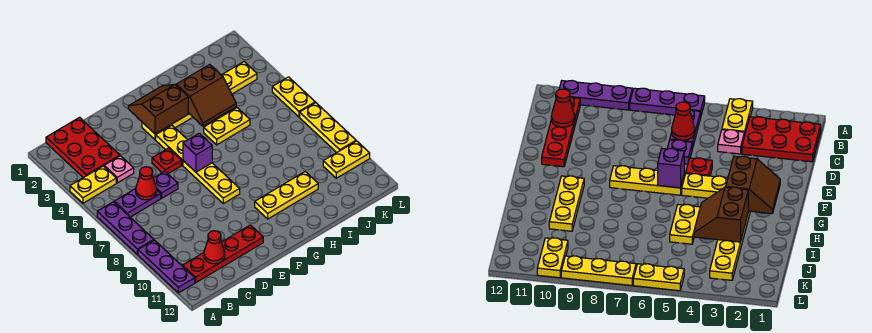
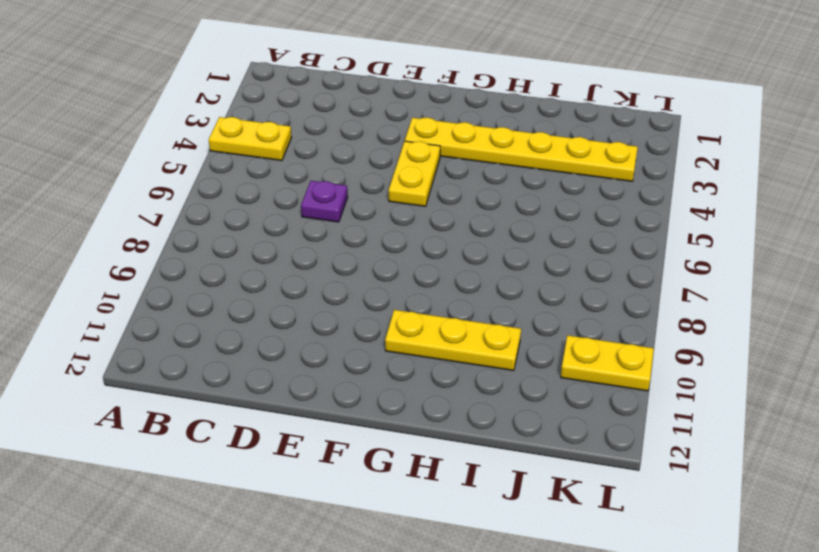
none -> purple plate A6:A8 level 1
none -> purple plate A9:A11 level 1
none -> red plate B1:C3 level 1

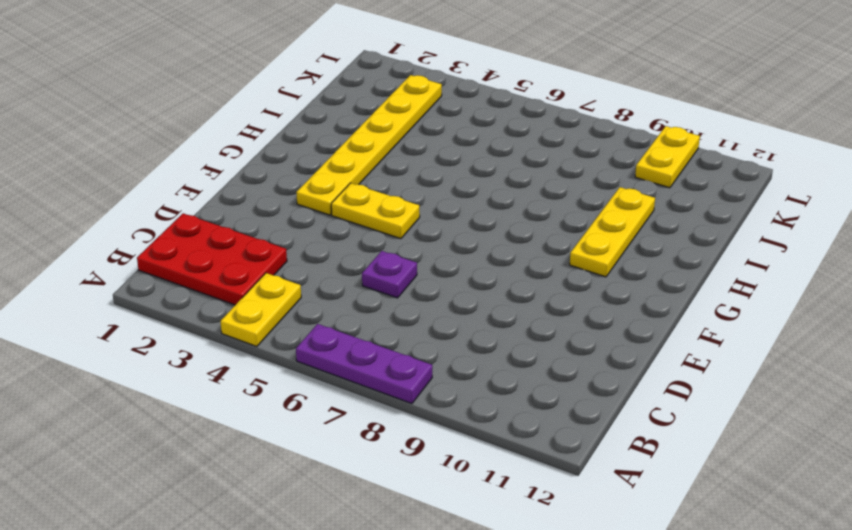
none -> purple plate A9:A11 level 1
none -> purple plate B6:C6 level 1
none -> red plate B11:E11 level 1

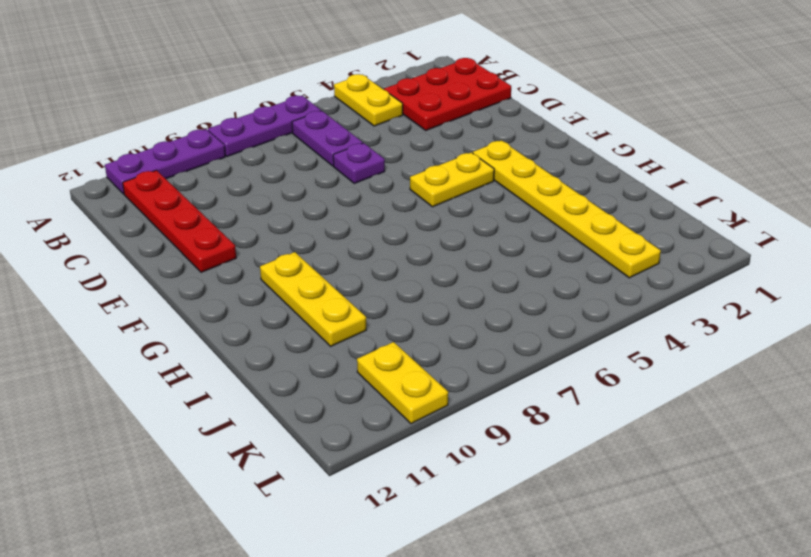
none -> pink plate C4 level 1
none -> red plate E5 level 1
none -> yellow plate F6:F8 level 1

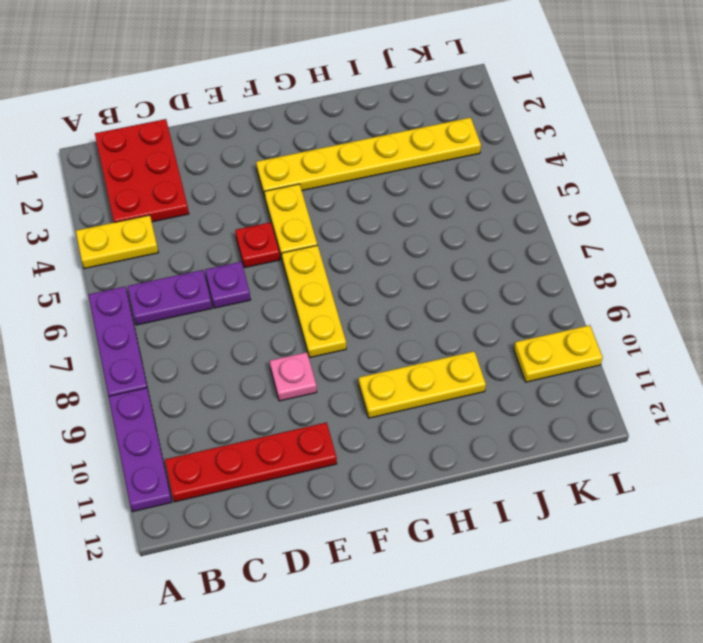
pink plate E9 level 1 -> pink plate C4 level 1
none -> yellow plate H5:I5 level 1
none -> yellow plate L5:L6 level 1
none -> yellow plate L7:L9 level 1

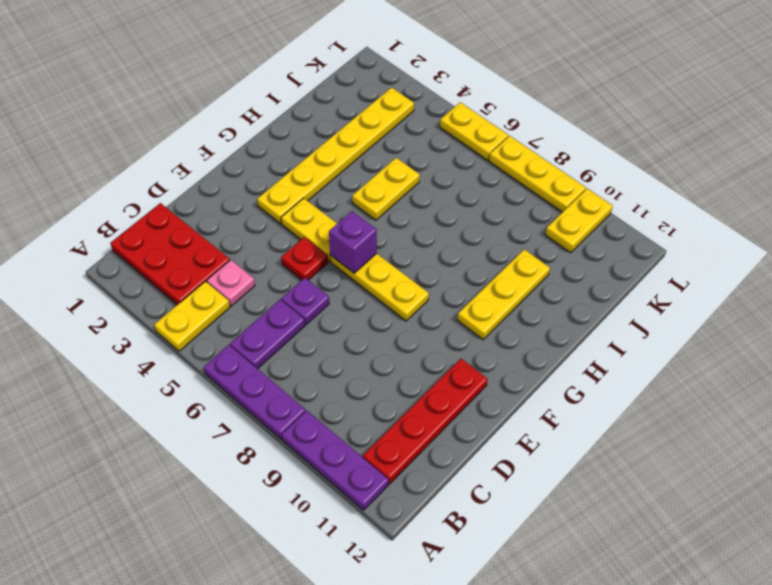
none -> red cone C6 level 2
none -> red cone C11 level 2
none -> brown slope F2:G3 level 2 top 3

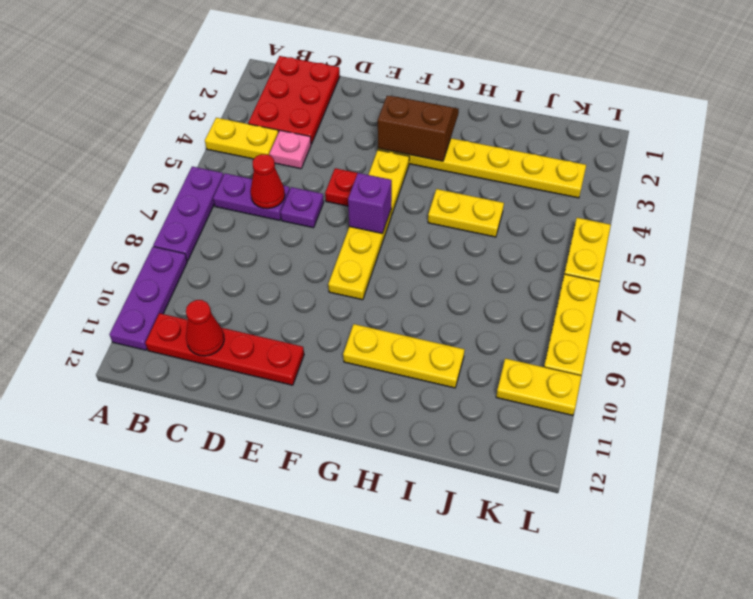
none -> brown slope H3:I4 level 2 top 3

